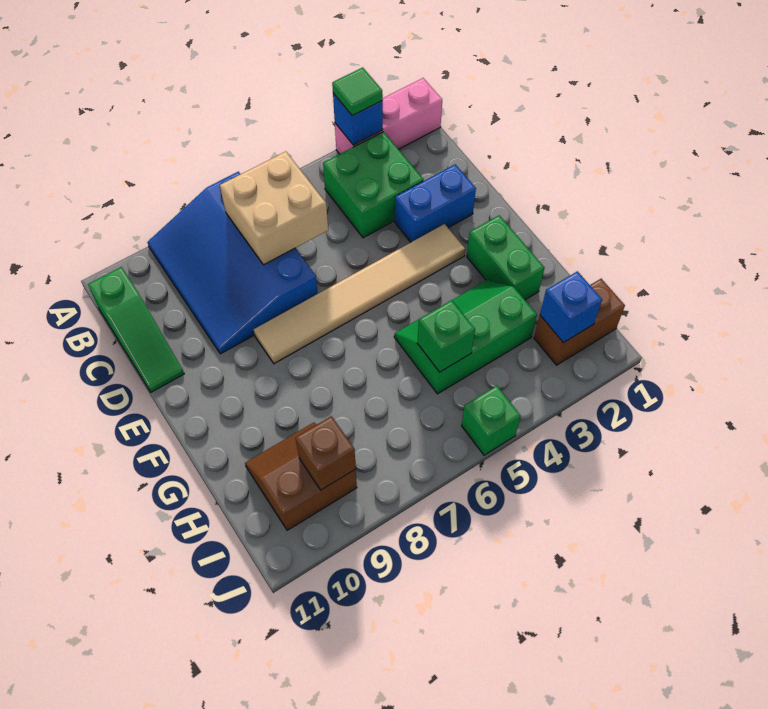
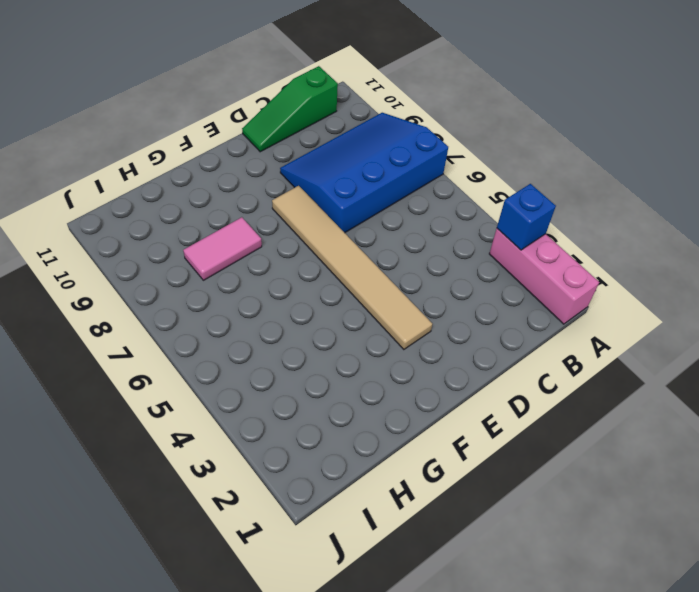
pink tile G8:H8 level 1 -> none
none -> green brick B3:C4 level 1
none -> blue brick D2:D3 level 1
none -> green brick F2:G2 level 1

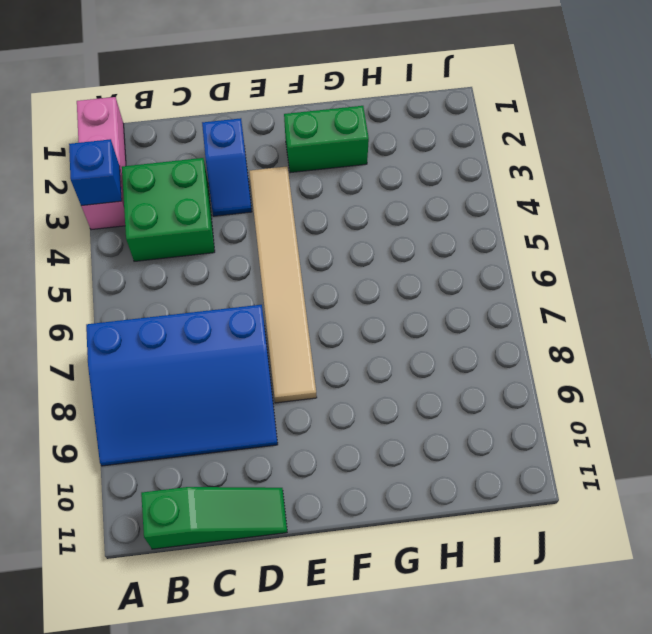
blue slope D2:D3 level 1 top 2 -> blue brick D2:D3 level 1
none -> green slope G3:H5 level 1 top H
none -> brown slope H9:I10 level 1 top I
none -> brown brick I1:I2 level 1

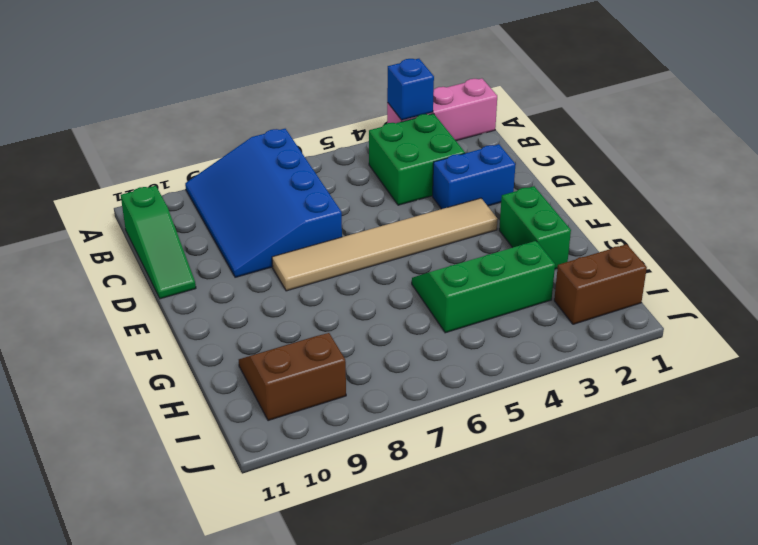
none -> green brick J5 level 1
none -> tan brick B6:C7 level 2
none -> green brick H5 level 2

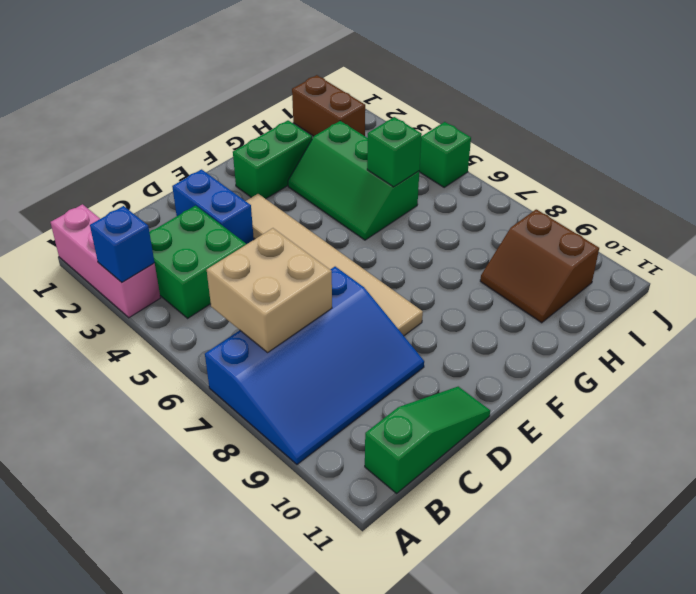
none -> blue brick I2 level 2
none -> brown brick I9 level 2
none -> green tile A3 level 3

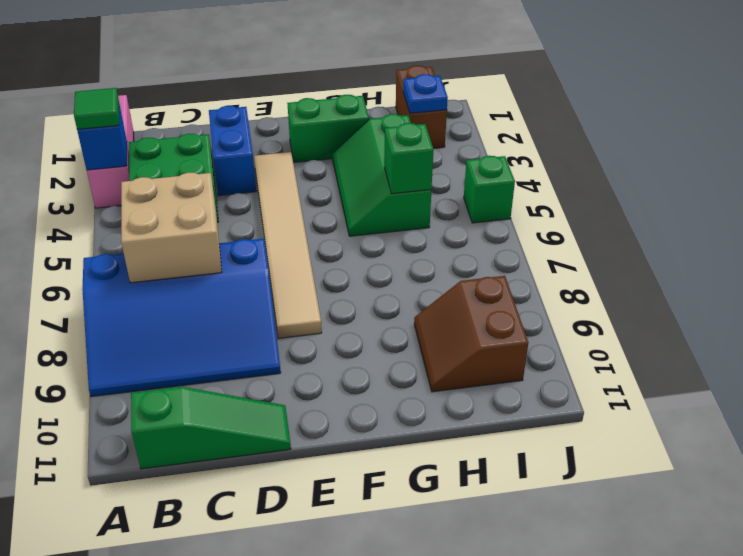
blue plate I2 level 2 -> blue brick I2 level 2
none -> brown brick I9 level 2

